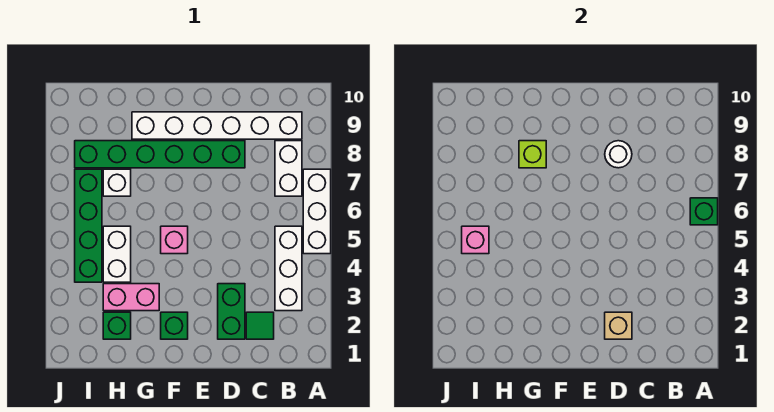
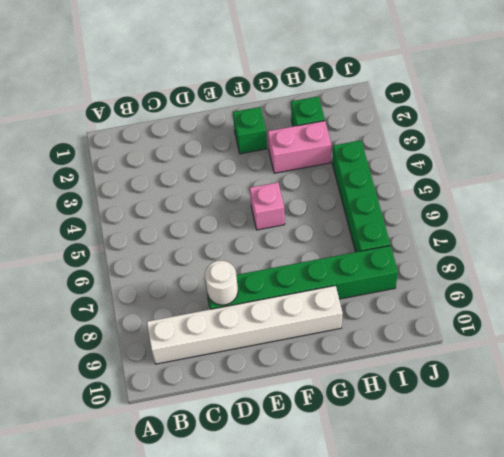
none -> white brick A5:A7 level 1
none -> white brick B3:B5 level 1
none -> white brick B7:B8 level 1

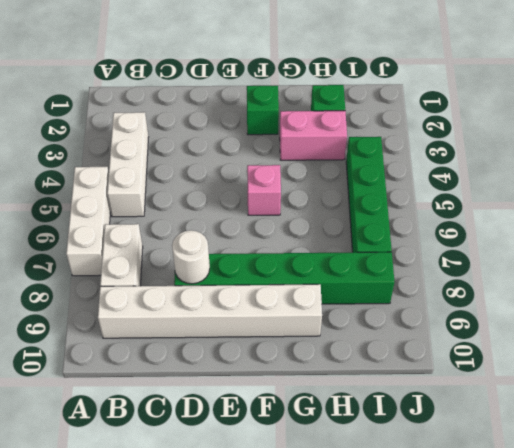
none -> green tile C2 level 1
none -> green brick D2:D3 level 1
none -> white brick H4:H5 level 1

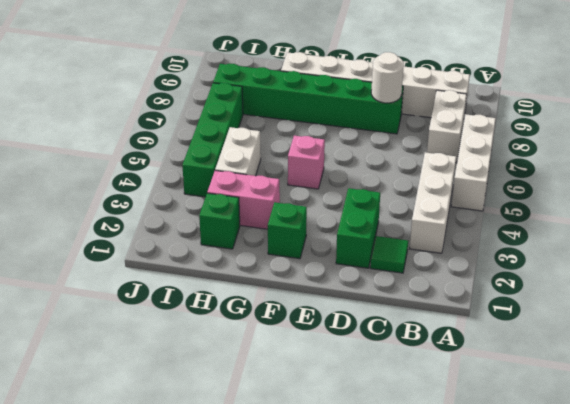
none -> white brick H7 level 1
none -> green brick A6 level 2
none -> tan brick D2 level 2

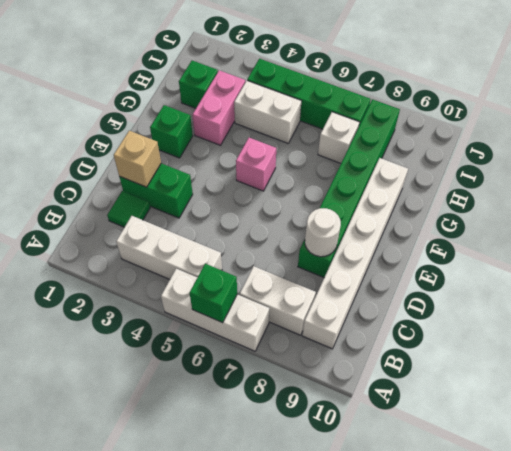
none -> lime brick G8 level 2
none -> pink brick I5 level 2

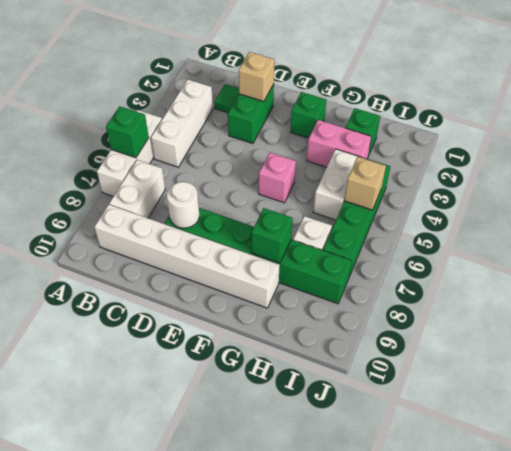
green brick G8 level 2 -> lime brick G8 level 2
tan brick I5 level 2 -> pink brick I5 level 2

